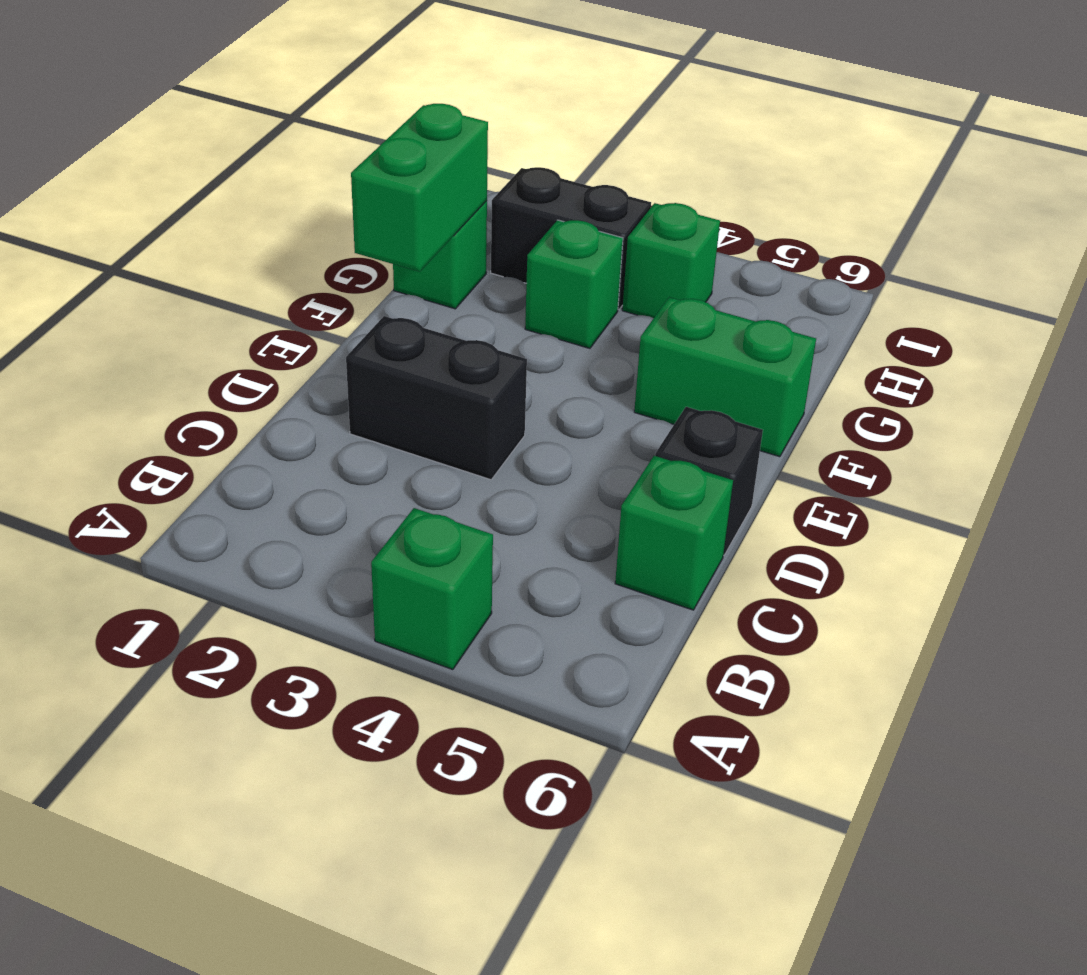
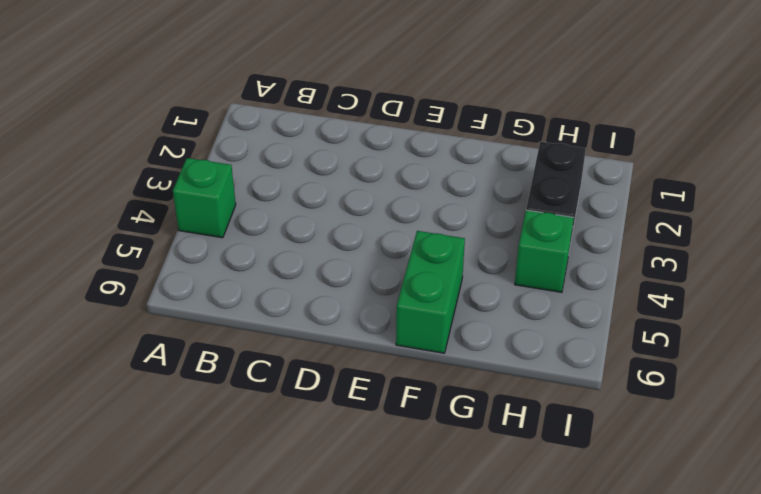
none -> green brick C6 level 1
none -> black brick D2:D3 level 1

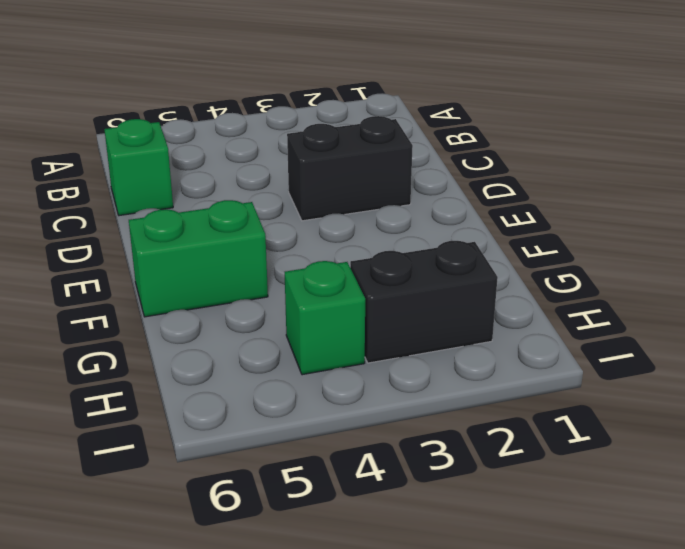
none -> green brick A4 level 1
none -> black brick D6 level 1

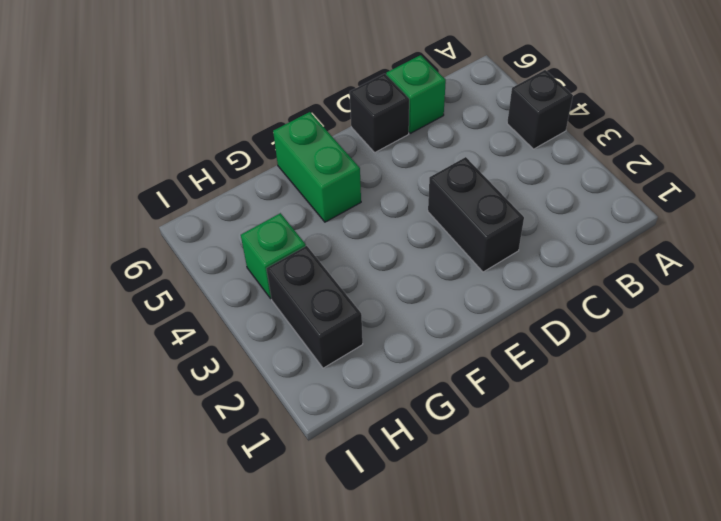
black brick A4 level 1 -> green brick A4 level 1
none -> green brick G1 level 1
none -> green brick G3 level 1

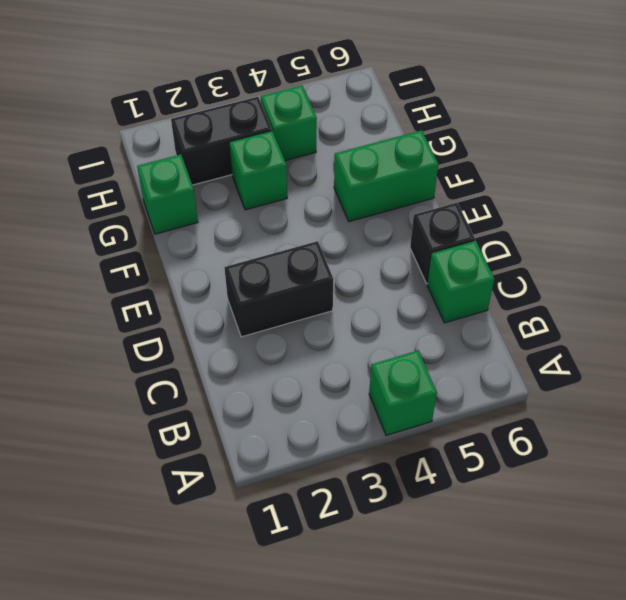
none -> green brick F1:G1 level 2

